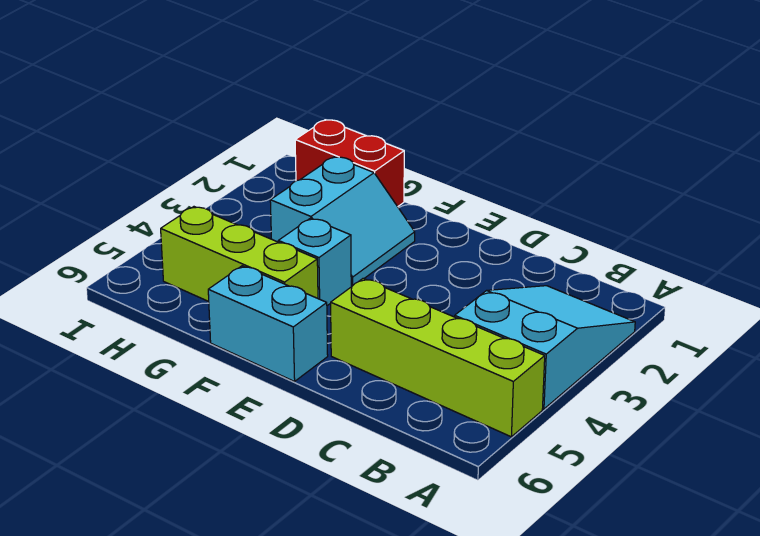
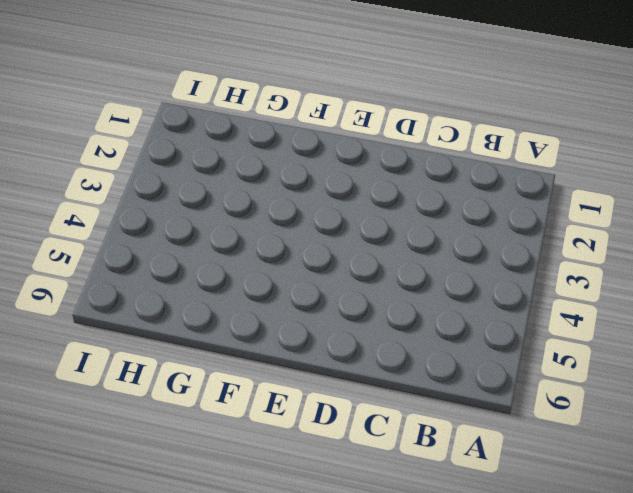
none -> cyan slope A2:B4 level 1 top 4
none -> lime brick A5:D5 level 1

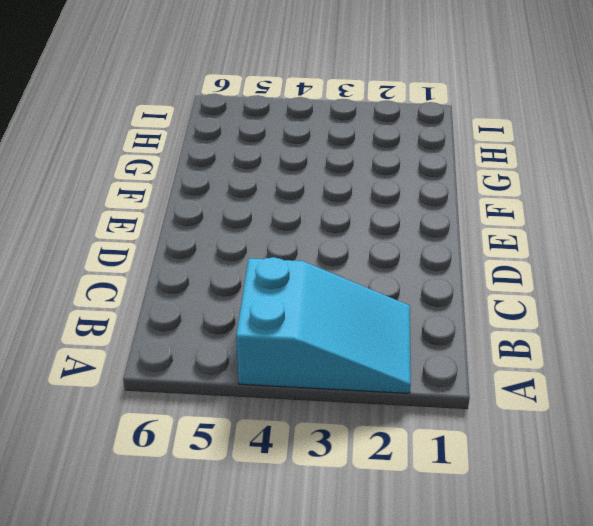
none -> lime brick A5:D5 level 1
none -> cyan brick E6:F6 level 1

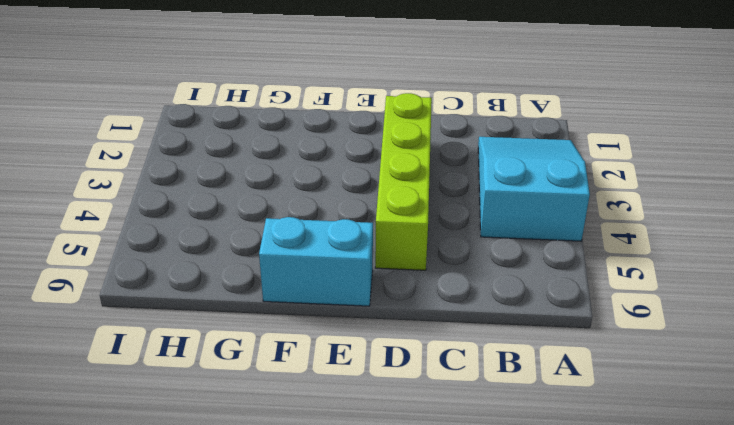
lime brick D2:D5 level 1 -> lime brick A5:D5 level 1
none -> cyan slope F2:G3 level 1 top G
none -> cyan brick F4 level 1

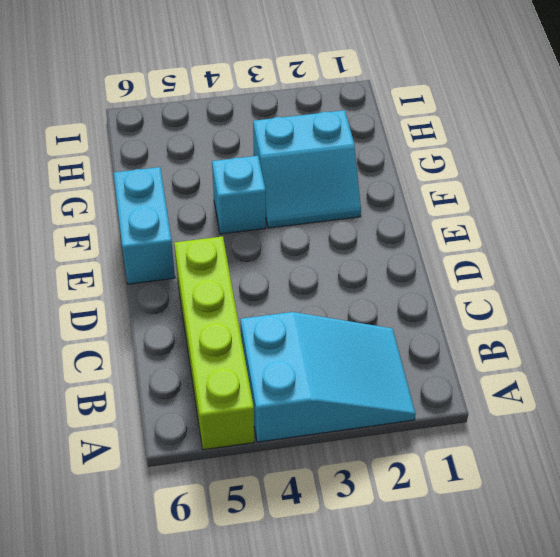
none -> lime brick F5:H5 level 1
none -> red brick G1:H1 level 1

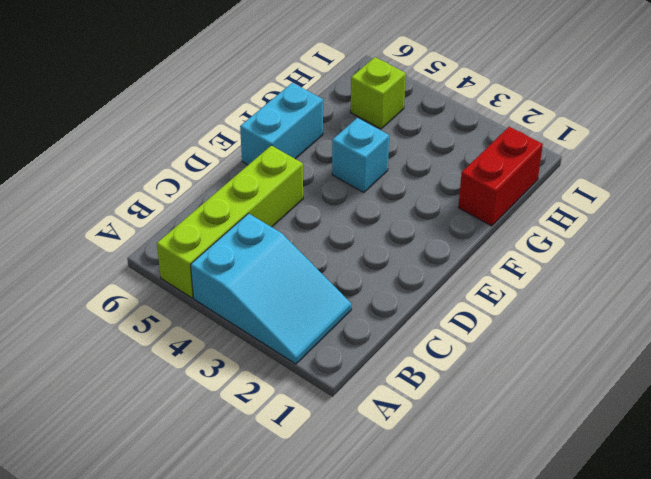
lime brick H5 level 1 -> lime brick F5:H5 level 1
none -> cyan slope F2:G3 level 1 top G

